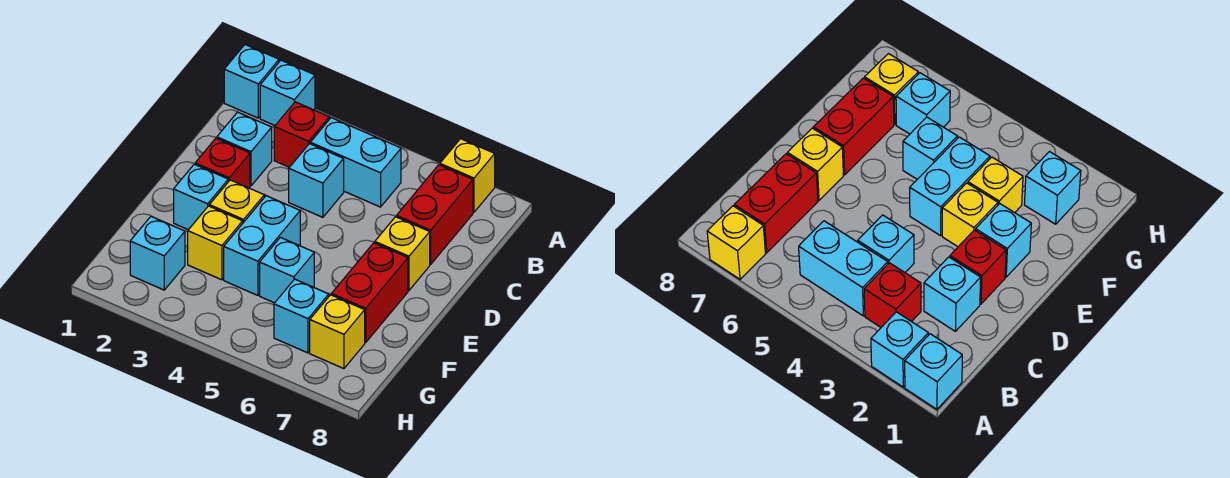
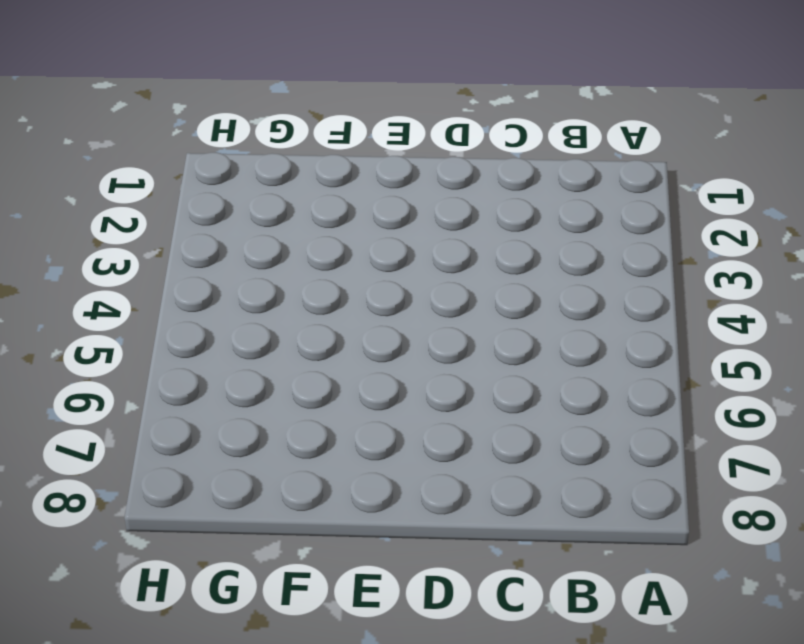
none -> cyan brick A1 level 1
none -> cyan brick A2 level 1
none -> yellow brick A7 level 1

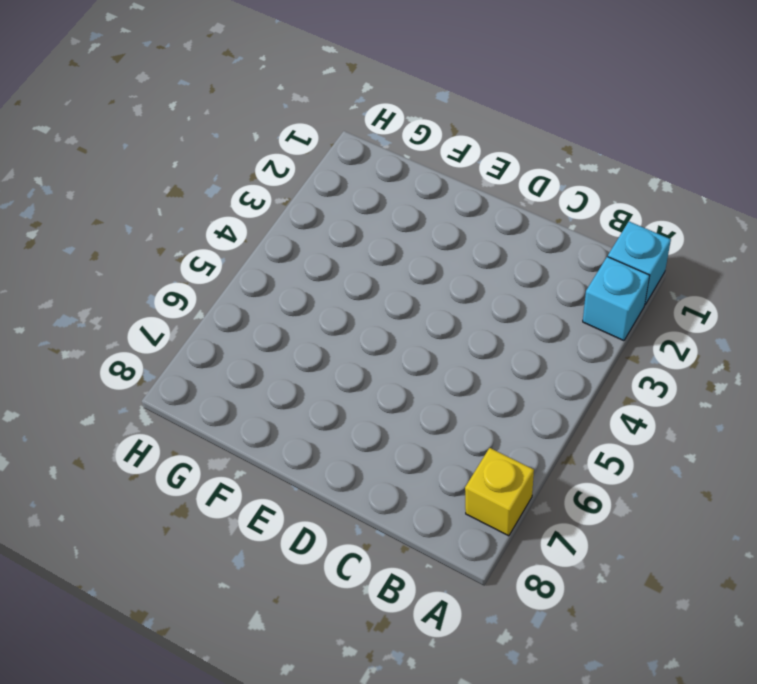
none -> red brick B3 level 1
none -> cyan brick B4:B5 level 1
none -> red brick B7:C7 level 1

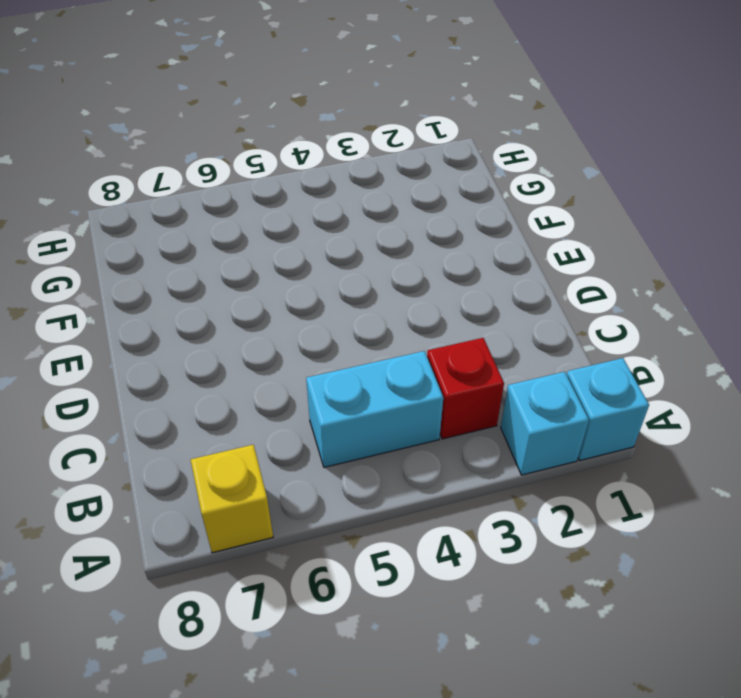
none -> red brick B7:C7 level 1
none -> cyan brick C2 level 1
none -> cyan brick C4 level 1

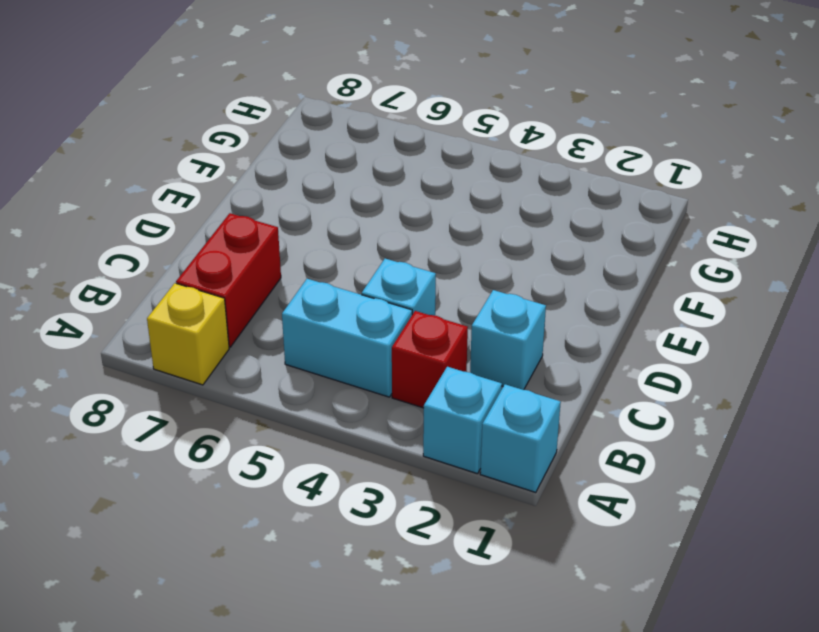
none -> red brick D2 level 1
none -> yellow brick D7 level 1
none -> cyan brick E2 level 1

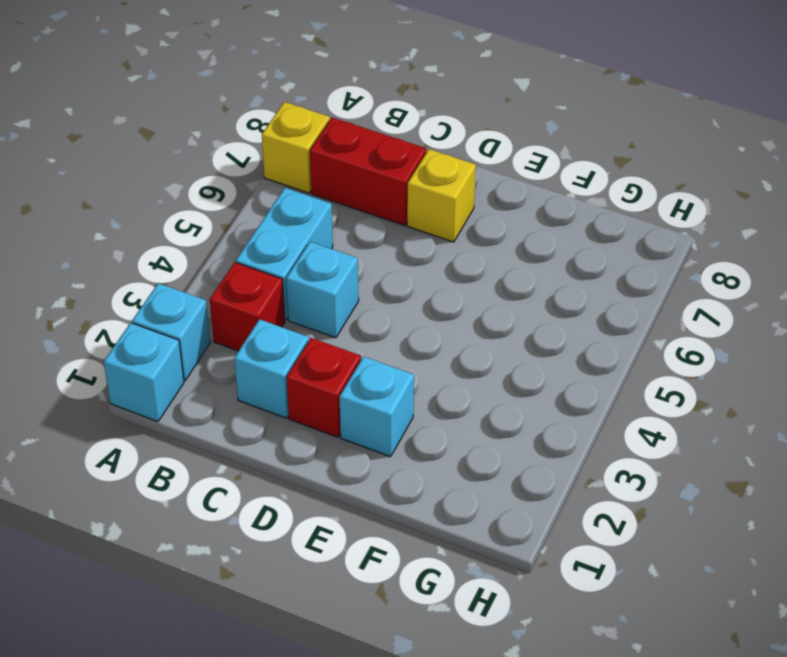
none -> yellow brick E3 level 1
none -> cyan brick E4:F4 level 1
none -> red brick E7:F7 level 1

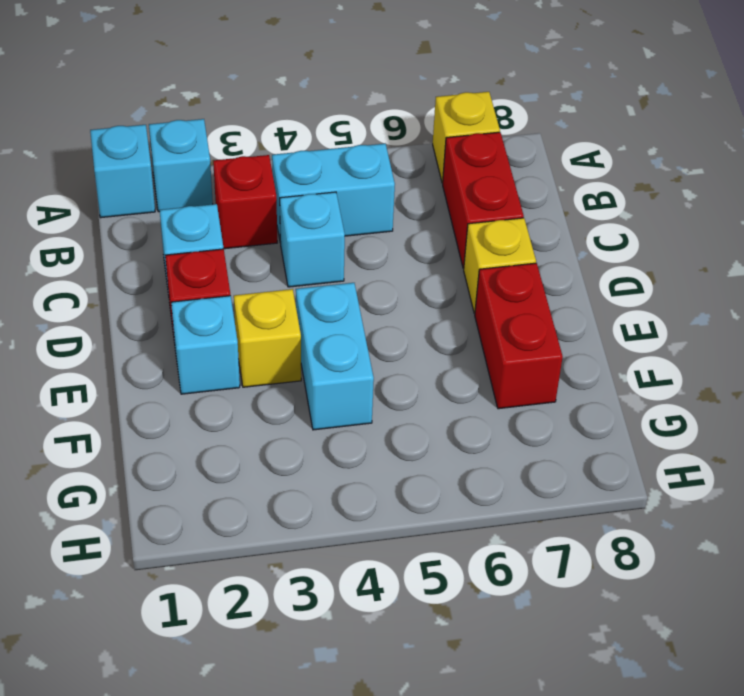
none -> yellow brick F3 level 1
none -> cyan brick F5 level 1
none -> cyan brick G2 level 1

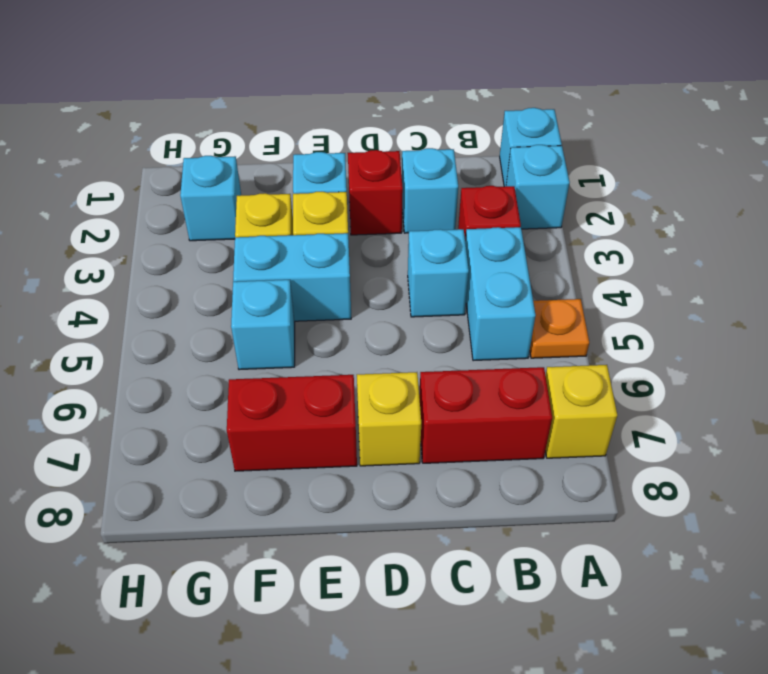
orange plate A5 level 1 -> none
none -> cyan brick G6 level 1
none -> yellow brick G7 level 1

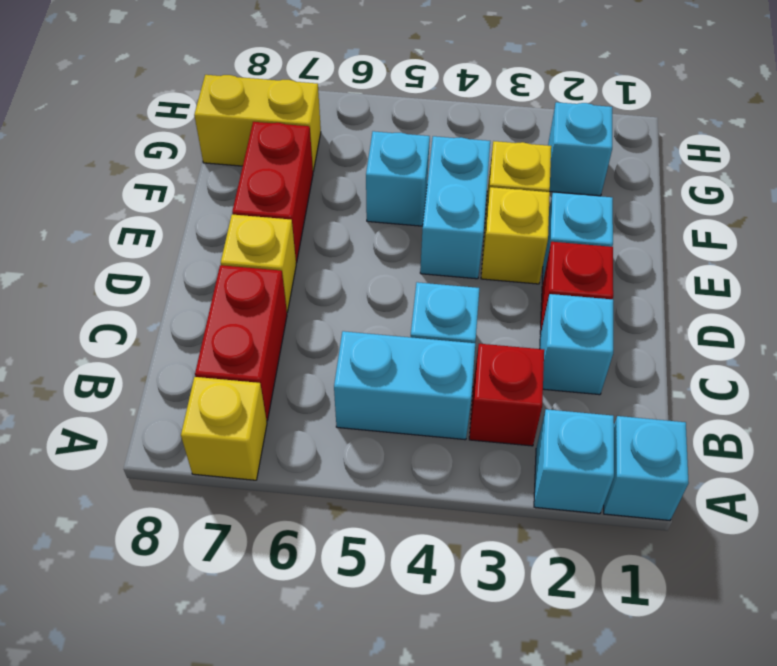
yellow brick G7:G8 level 1 -> yellow brick G7 level 1
none -> cyan brick G6 level 1

